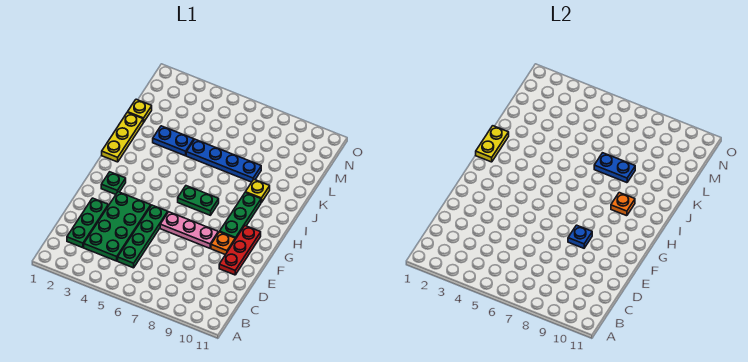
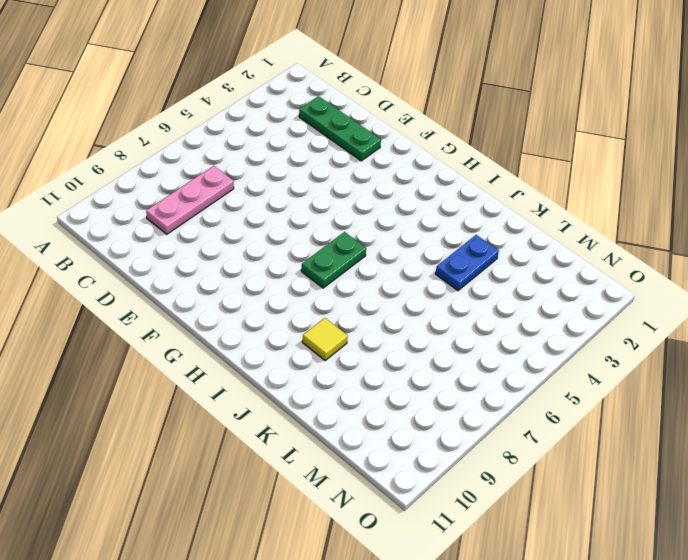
pink plate C7:C9 level 1 -> pink plate F6:F8 level 1
yellow tile J9 level 1 -> yellow plate J9 level 1
none -> green plate C3:F4 level 1
none -> green plate C5:F5 level 1
none -> red plate E10:G10 level 1

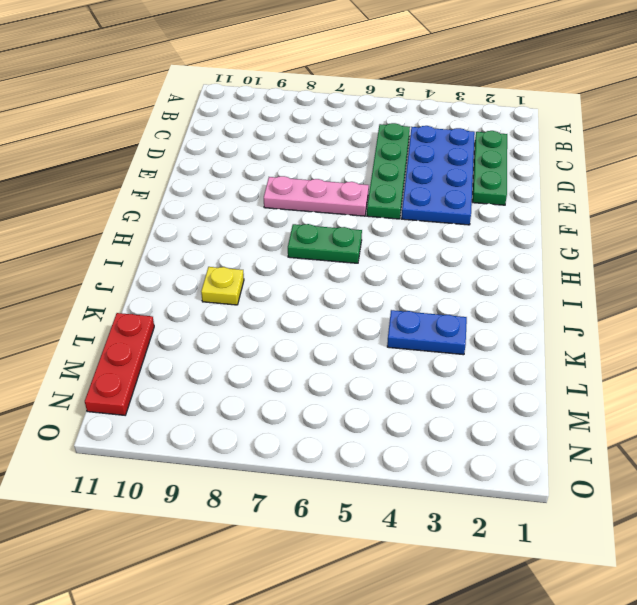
blue plate C3:F4 level 1 -> green plate C3:F4 level 1
red plate L11:N11 level 1 -> red plate E10:G10 level 1
none -> orange plate F9 level 1
none -> green plate G2 level 1
none -> green plate G9:I9 level 1

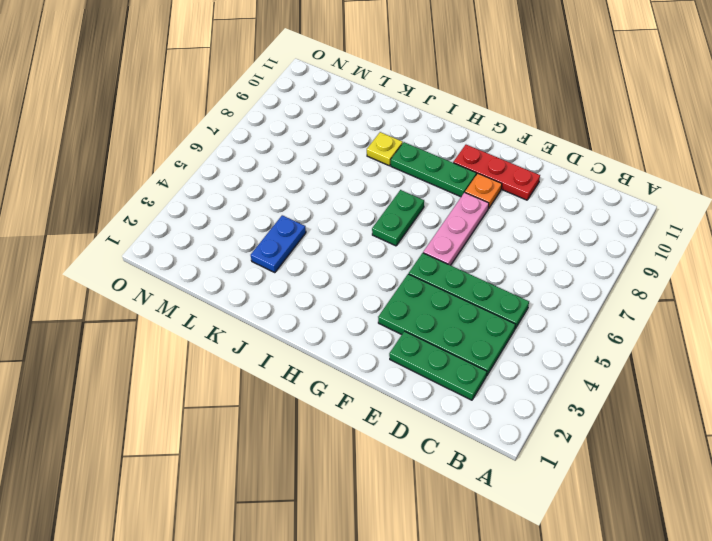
none -> green plate G2 level 1
none -> yellow plate I1:K1 level 1
none -> blue plate K5:K8 level 1

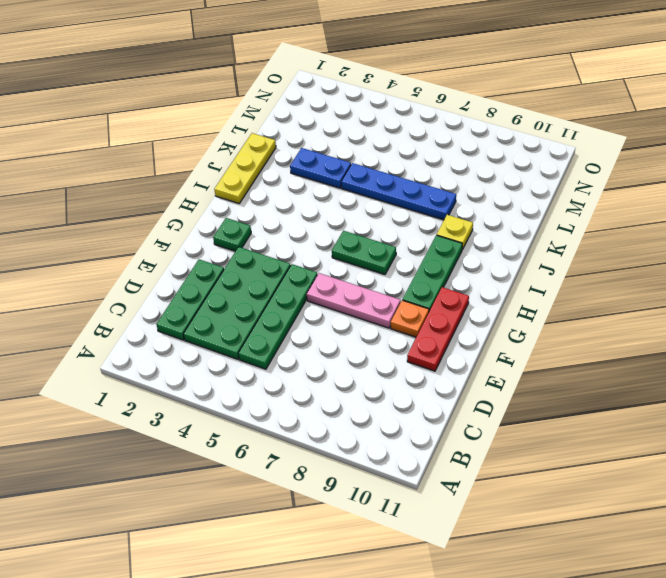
none -> yellow plate L1 level 1
none -> blue plate F8 level 2
none -> yellow plate I1:J1 level 2

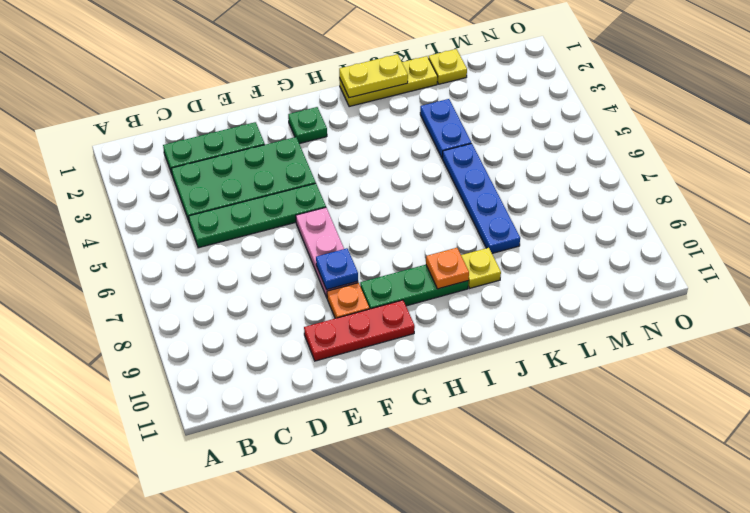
none -> green plate H6:H7 level 1
none -> blue plate K7:K8 level 2

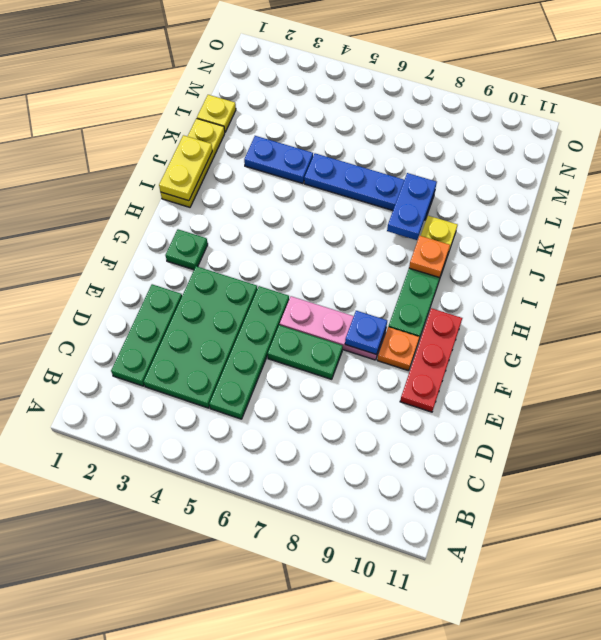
green plate E6:E7 level 1 -> green plate H6:H7 level 1
blue plate J8:K8 level 2 -> blue plate K7:K8 level 2

